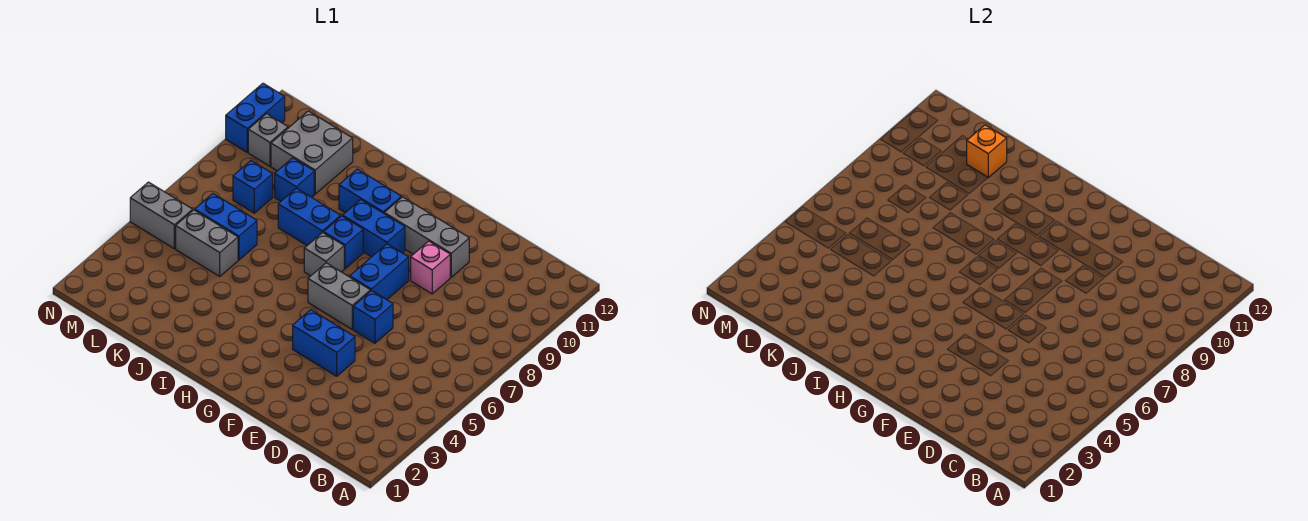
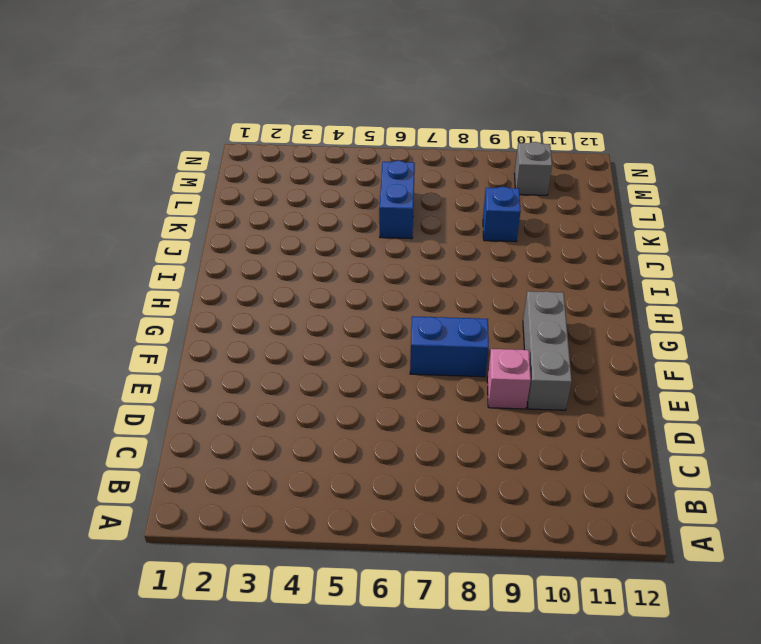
none -> blue brick E4:F4 level 1
none -> blue brick E6 level 1
none -> grey brick F6:G6 level 1

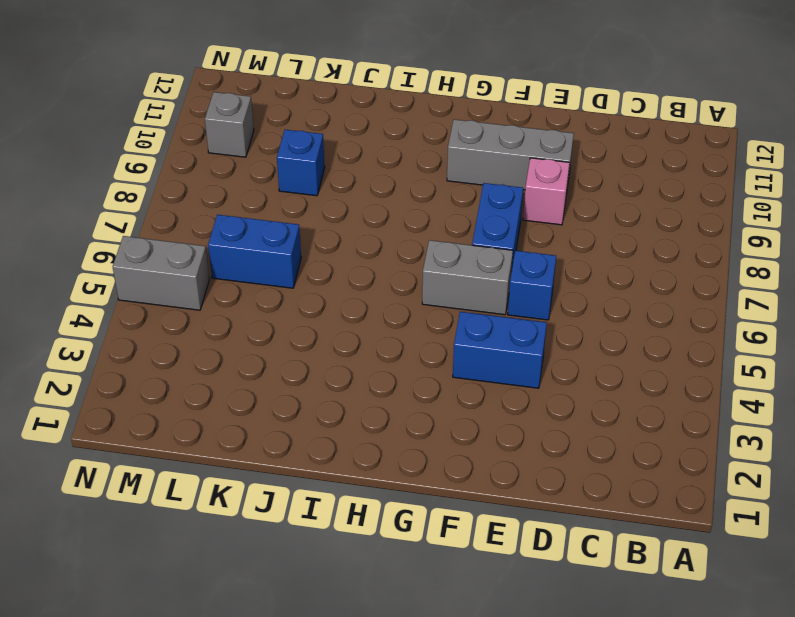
none -> blue brick G9:H9 level 1
none -> grey brick H7 level 1
none -> blue brick H8 level 1

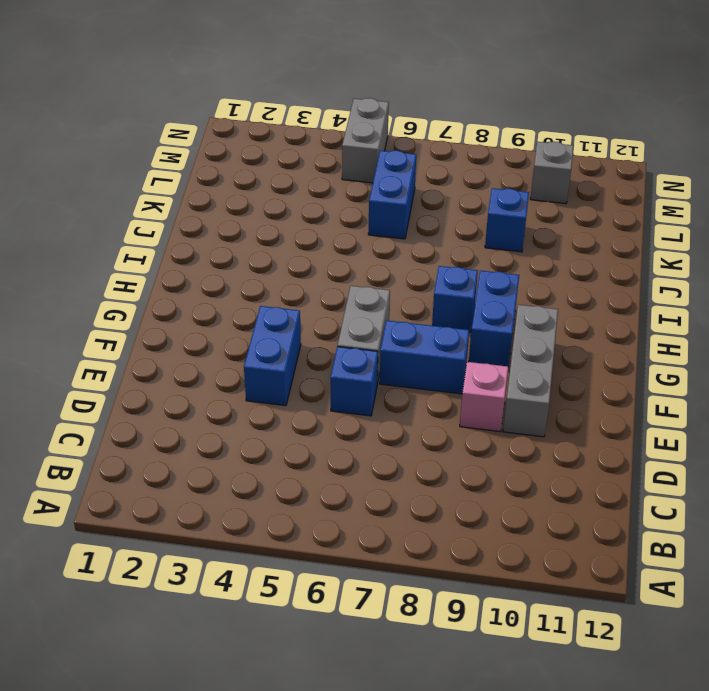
none -> grey brick H7 level 1
none -> blue brick H10:I10 level 1
none -> blue brick I8:J8 level 1

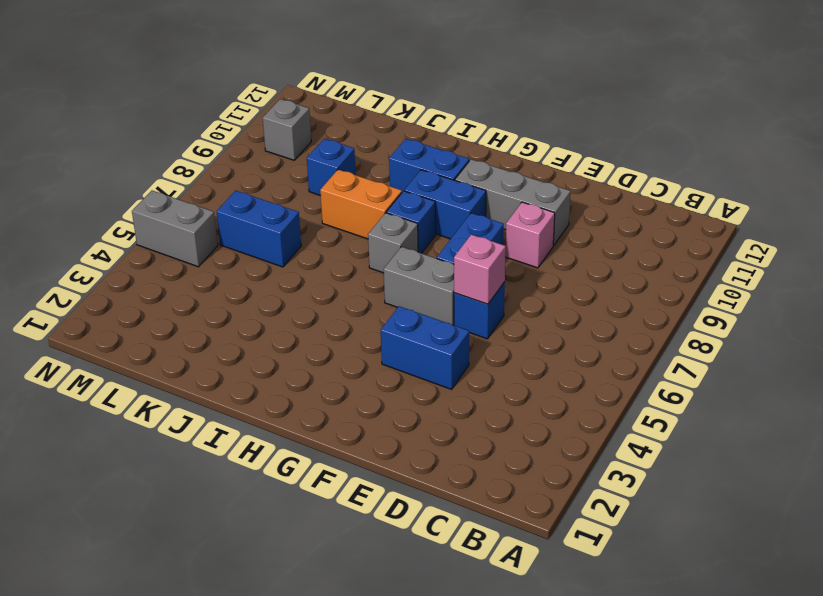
pink brick E6 level 2 -> none
orange brick I8:J8 level 1 -> blue brick I8:J8 level 1
none -> grey brick K5:L5 level 1
none -> grey brick K10:L11 level 1
none -> blue brick L8 level 1

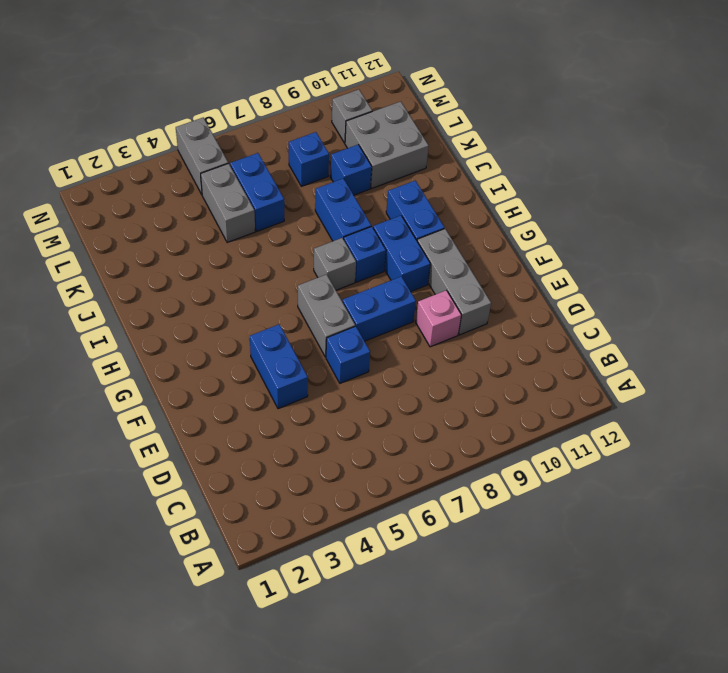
none -> blue brick N10:N11 level 1
none -> orange brick K11 level 2

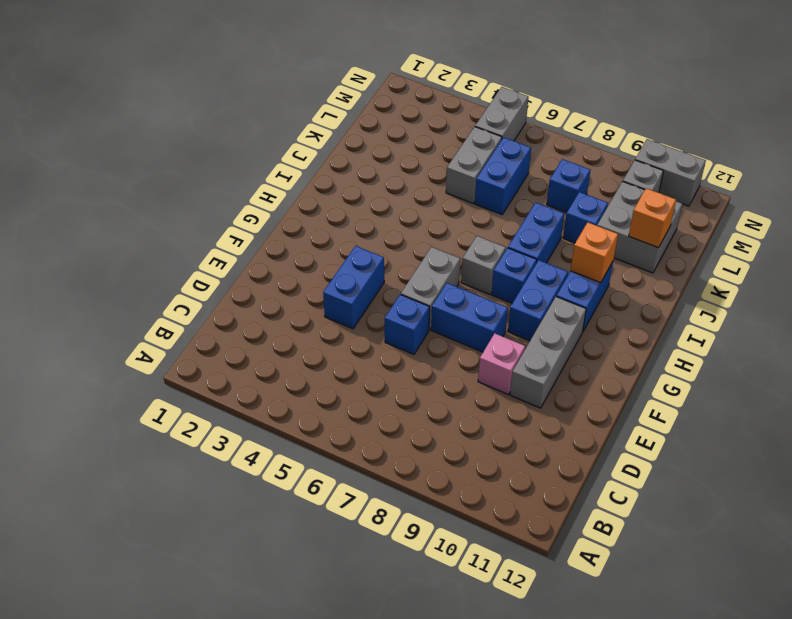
orange brick I10 level 2 -> none
grey brick N10:N11 level 1 -> blue brick N10:N11 level 1

